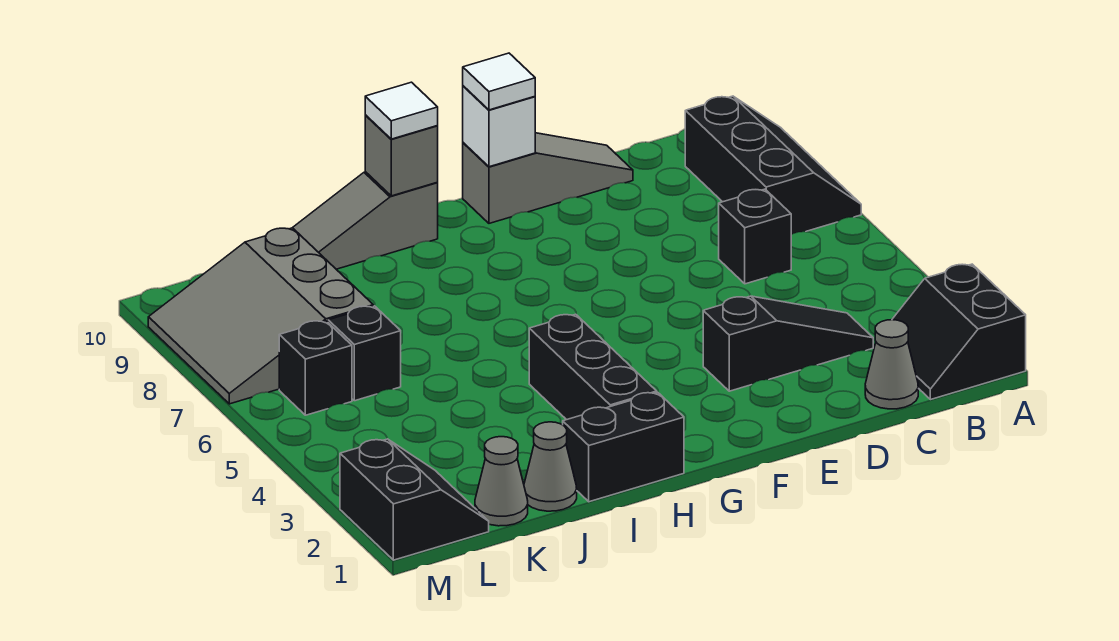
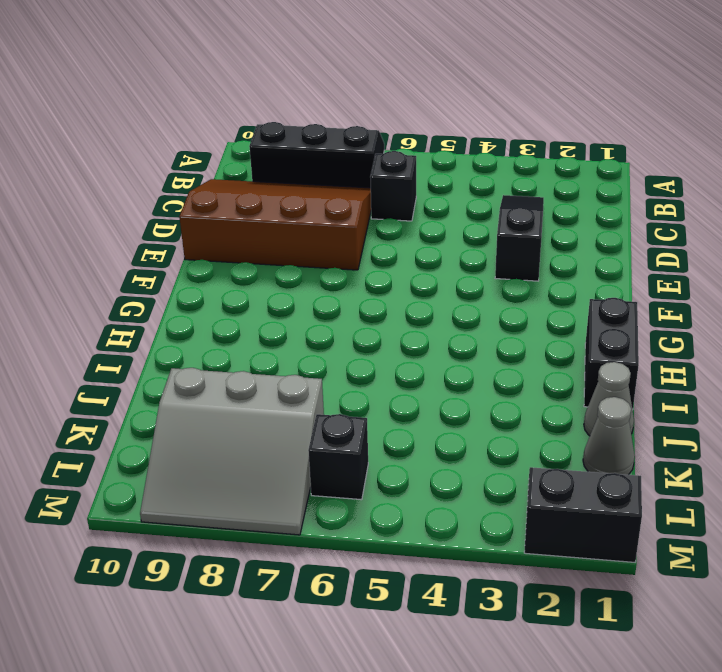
brown slope C7:E10 level 1 top E -> grey slope D10:F10 level 1 top F
none -> black slope A1:B2 level 1 top A
none -> grey cone C1 level 1
none -> black brick H2:H4 level 1

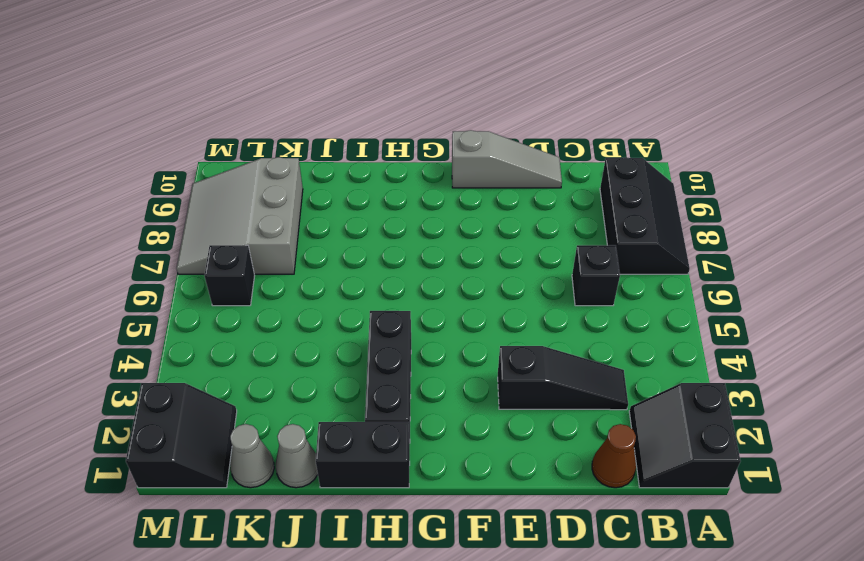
brown cone C1 level 1 -> grey cone C1 level 1
none -> grey slope H10:J10 level 1 top H
none -> black brick K6 level 1
none -> white brick F10 level 2

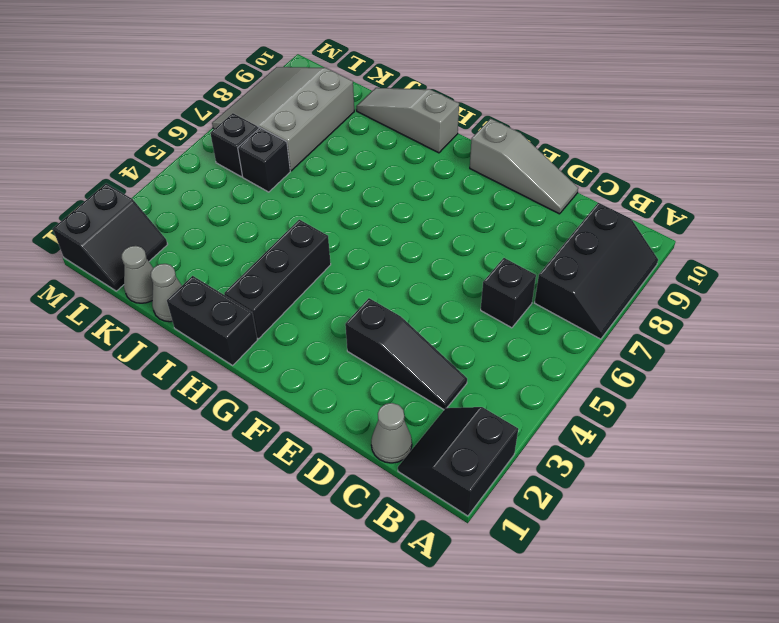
none -> white brick F10 level 2
none -> grey brick H10 level 2
none -> white tile F10 level 3

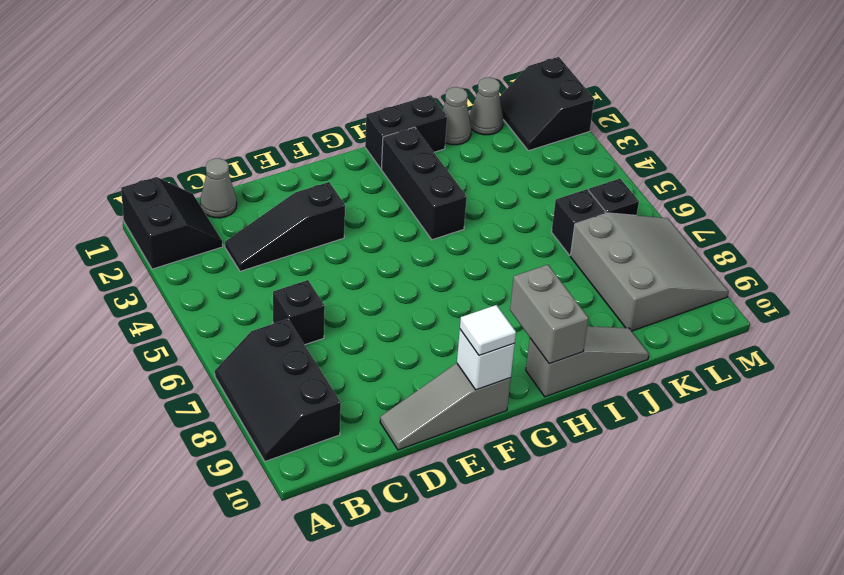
grey brick H9:H10 level 2 -> grey brick H10 level 2
none -> white tile H10 level 3

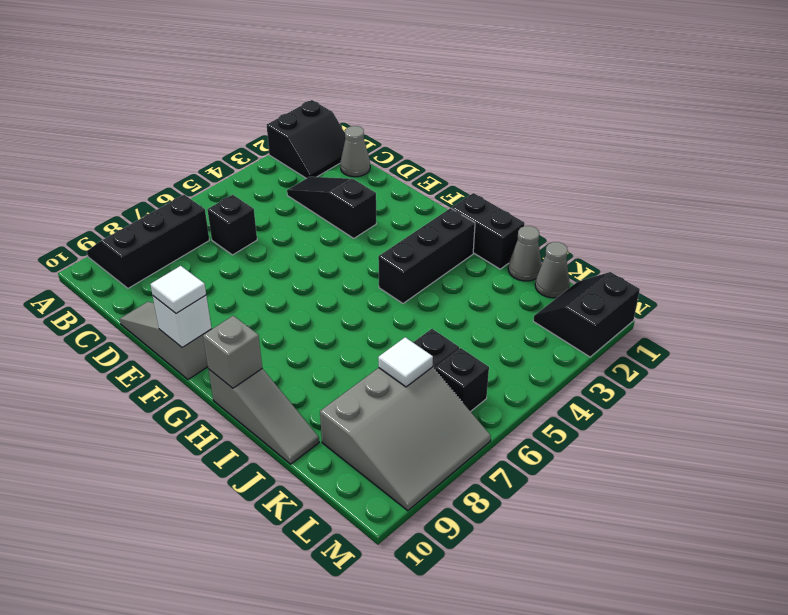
white tile K7 level 2 -> white tile H10 level 3

